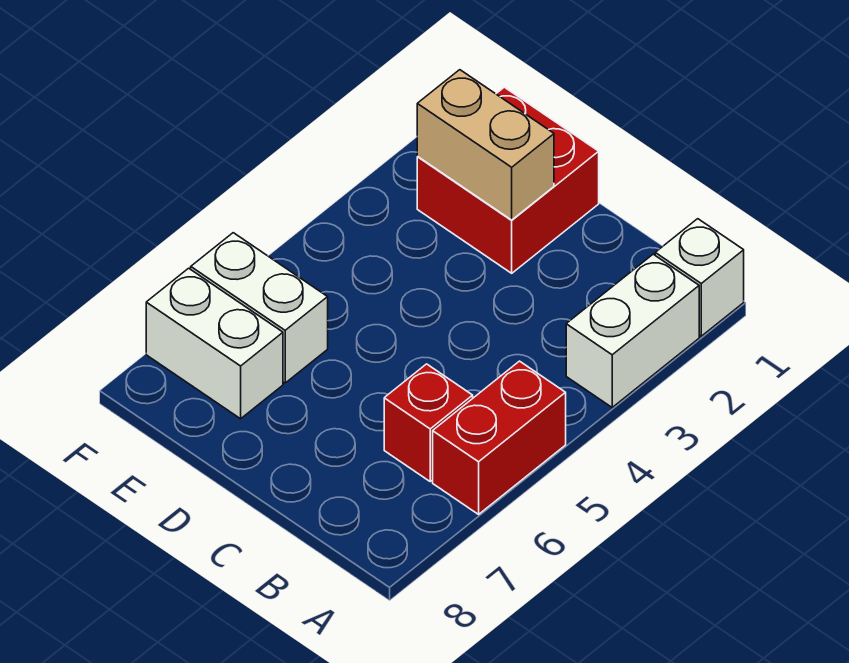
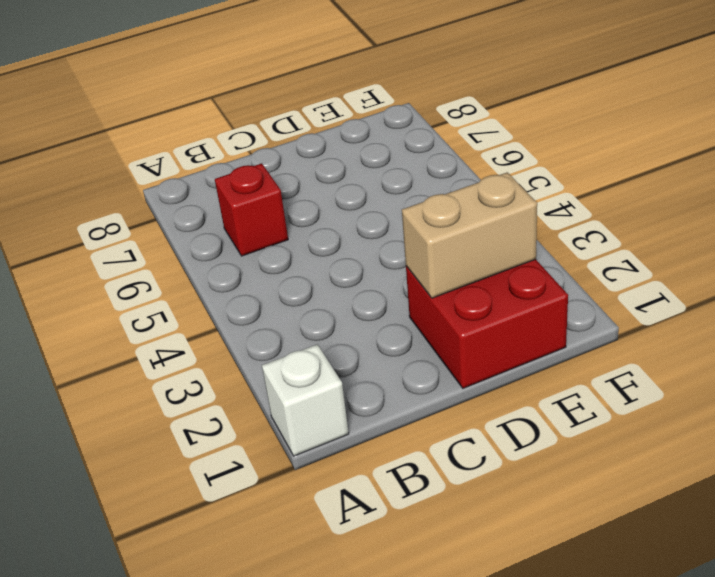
none -> white brick A2:A3 level 1
none -> red brick A5:A6 level 1

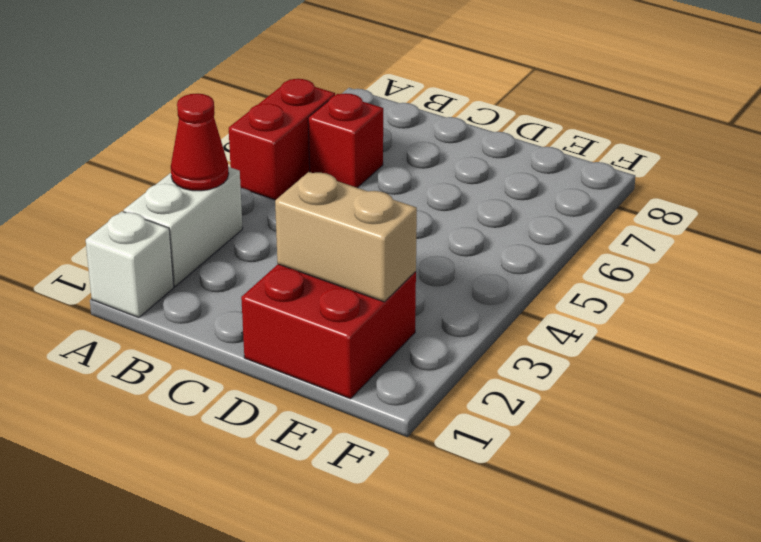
red cone A3 level 2 -> none
none -> white brick E6:F6 level 1
none -> white brick E7:F7 level 1

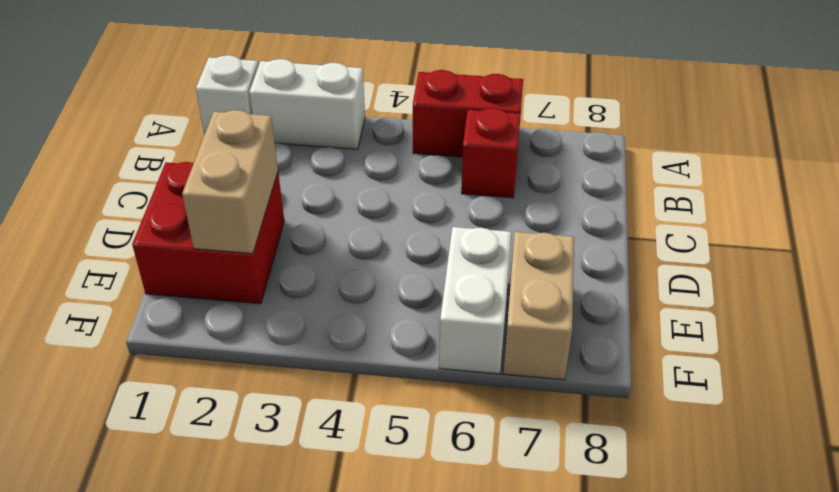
tan brick E7:F7 level 1 -> white brick E7:F7 level 1

